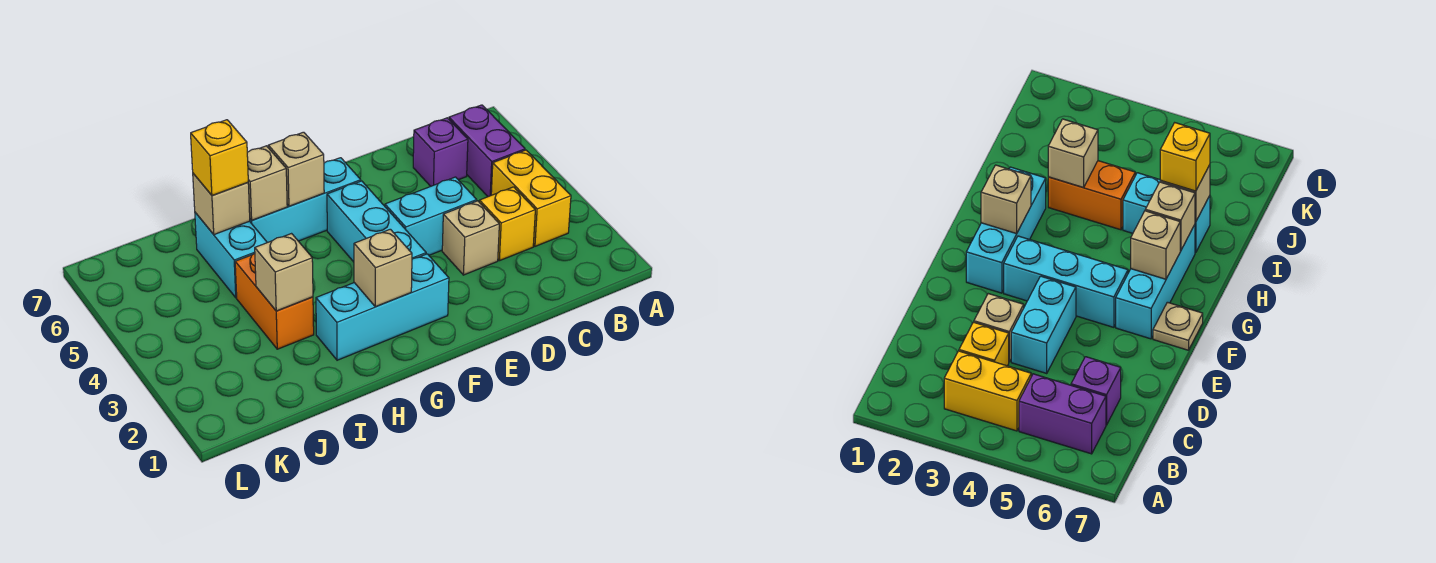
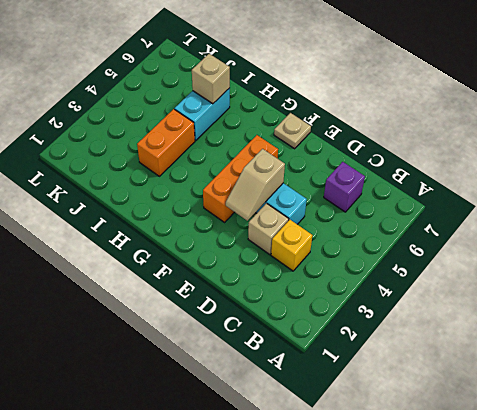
tan slope E3:E4 level 2 top 4 -> none
orange brick F3:F5 level 1 -> cyan brick F3:F5 level 1
none -> yellow brick B3:B4 level 1
none -> purple brick B5:B6 level 1
none -> cyan brick F2:H2 level 1

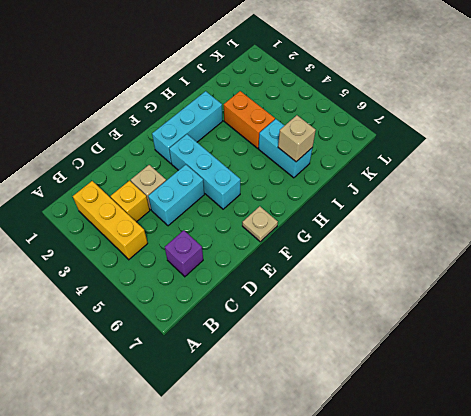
yellow brick B2:B4 level 1 -> yellow brick B3:B4 level 1
none -> purple brick B5:B6 level 1
none -> cyan brick F6:H6 level 1
none -> tan brick G2 level 2

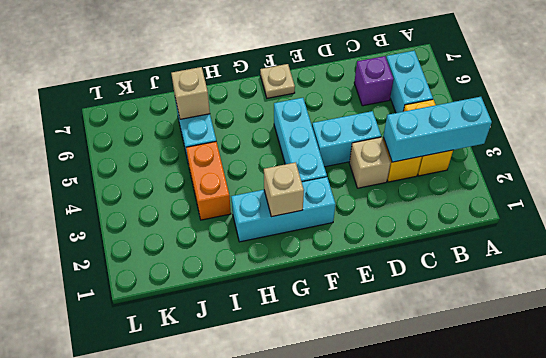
cyan brick A3:C3 level 2 -> cyan brick F6:H6 level 1
cyan brick B5:B6 level 1 -> purple brick B5:B6 level 1
none -> tan brick G6 level 2
none -> tan brick H6 level 2
none -> tan brick I3 level 2

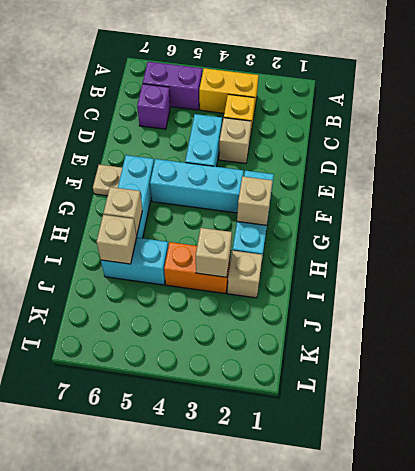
tan brick I2 level 1 -> tan brick G6 level 2
none -> yellow brick I6 level 3

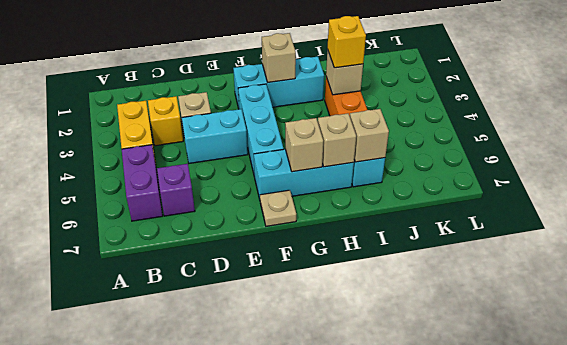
yellow brick I3 level 3 -> yellow brick I6 level 3

